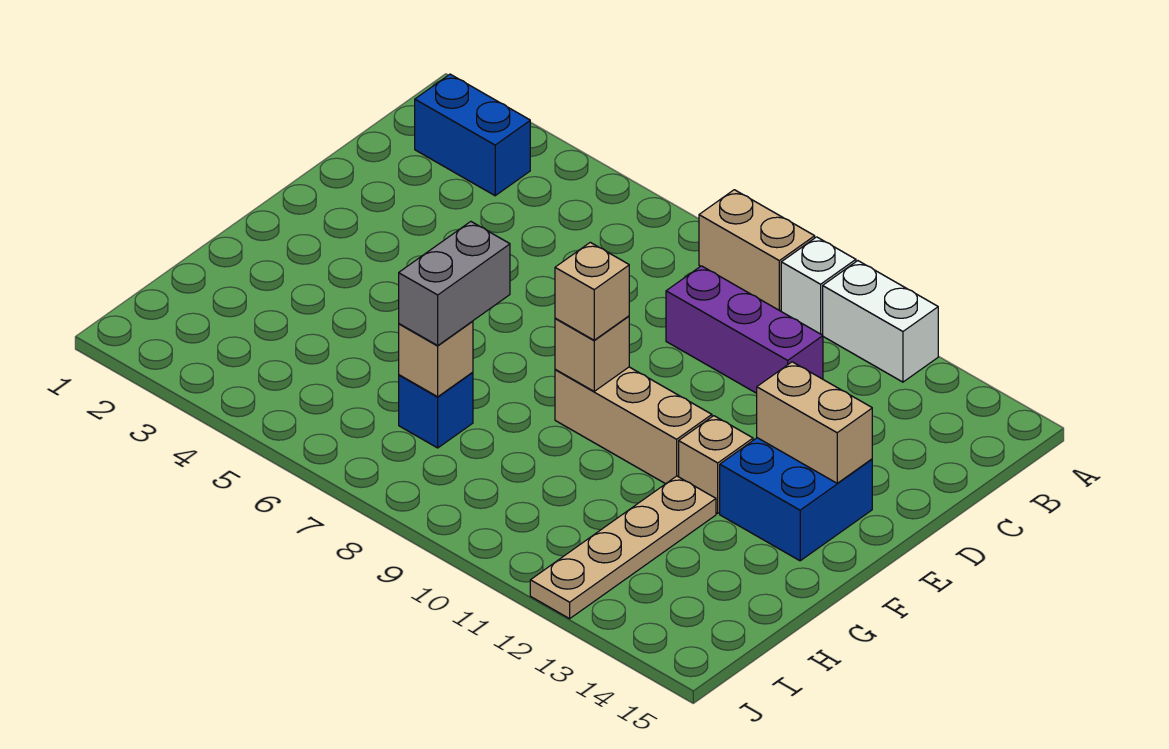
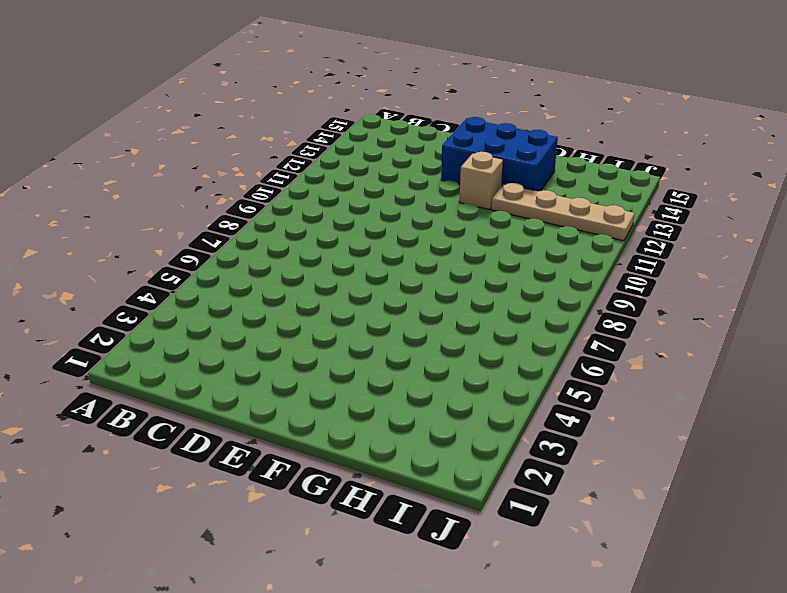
blue brick E13:G14 level 1 -> blue brick E13:F14 level 1
none -> tan brick A8:A9 level 1
none -> white brick A10 level 1
none -> white brick A11:A12 level 1

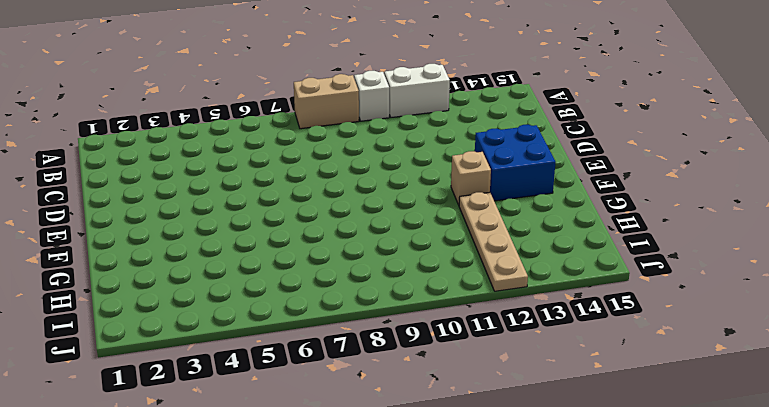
none -> blue brick B2:B3 level 1
none -> purple brick C9:C11 level 1
none -> tan brick F9:F11 level 1

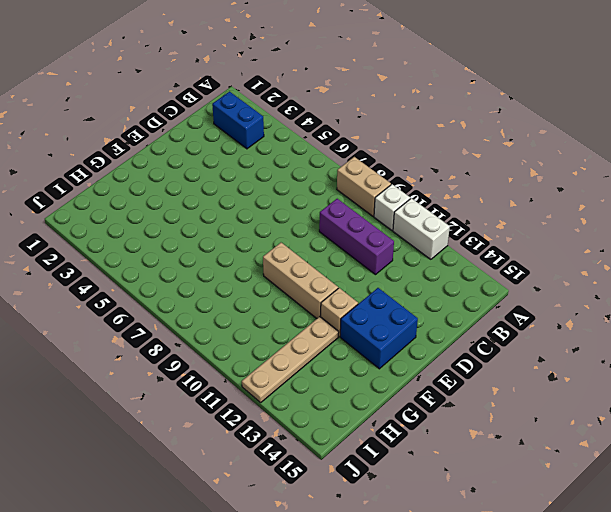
none -> blue brick H7 level 1
none -> tan brick E13:E14 level 2
none -> tan brick F9 level 2

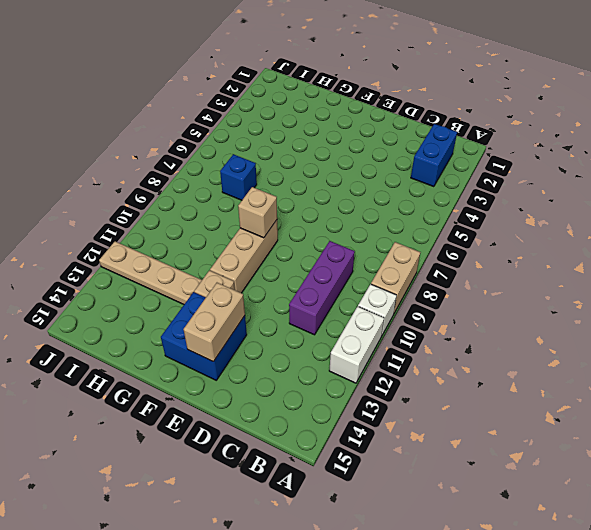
none -> tan brick H7 level 2
none -> tan brick F9 level 3
none -> grey brick G7:H7 level 3

